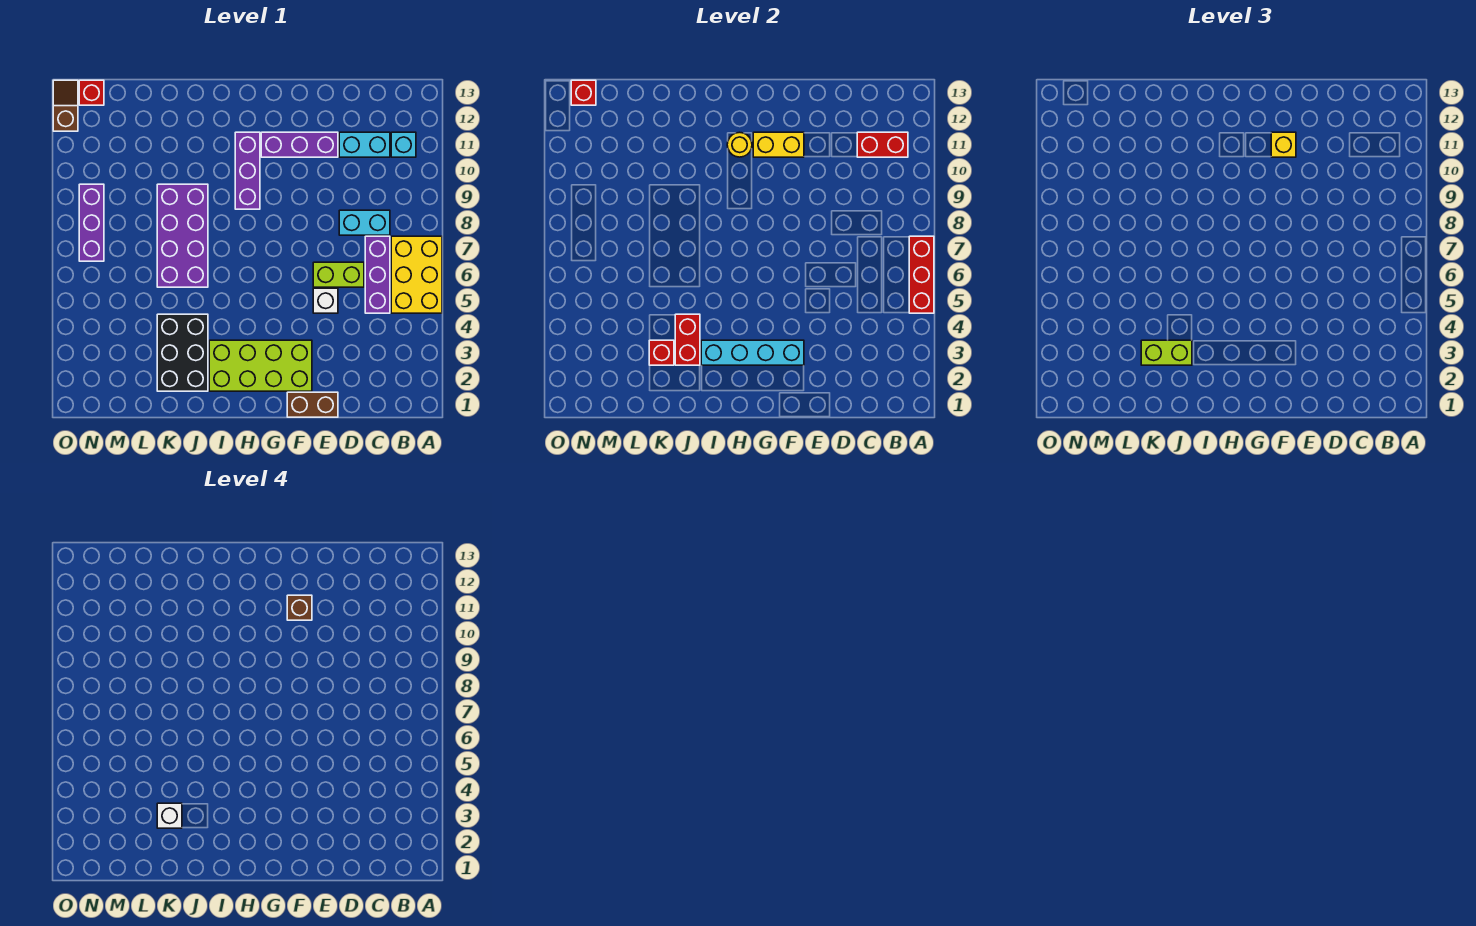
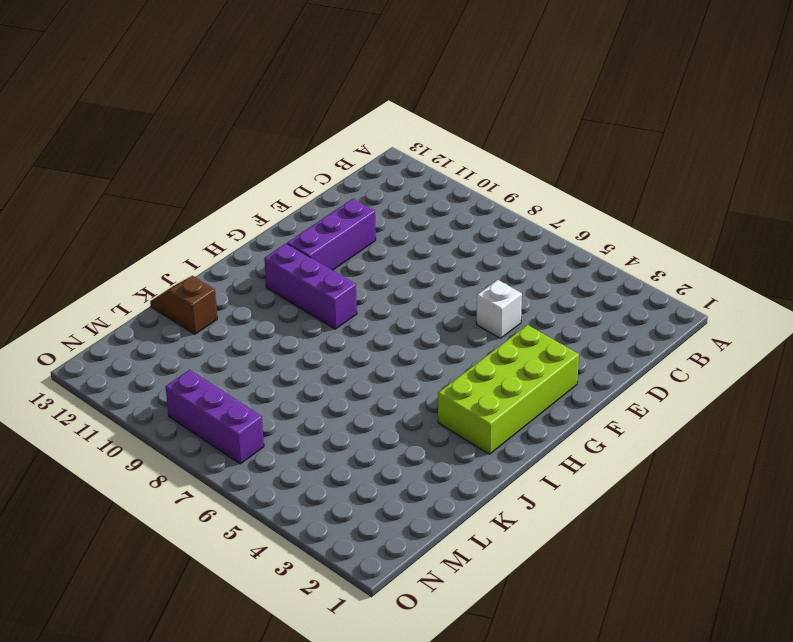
brown slope K12:K13 level 1 top 12 -> brown slope O12:O13 level 1 top 12
none -> yellow brick A5:B7 level 1
none -> cyan brick B11 level 1
none -> purple brick C5:C7 level 1

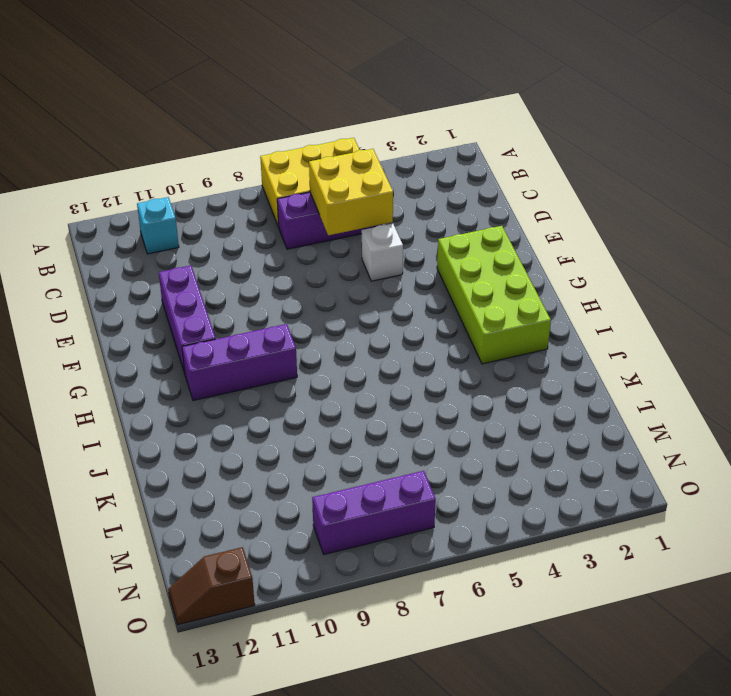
yellow brick C5:D6 level 2 -> none
none -> cyan brick C8:D8 level 1
none -> cyan brick C11:D11 level 1
none -> lime brick D6:E6 level 1

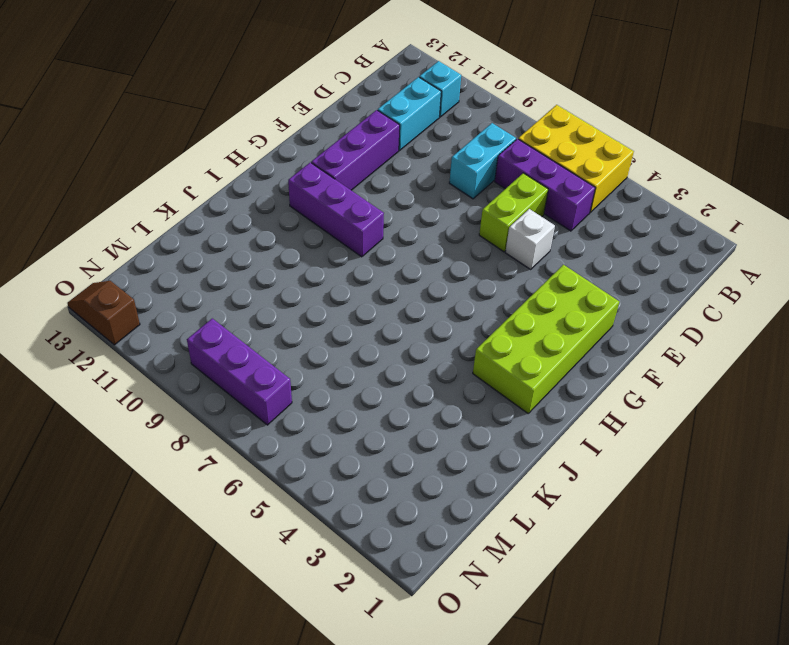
none -> brown brick E1:F1 level 1
none -> black brick J2:K4 level 1
none -> purple brick J6:K9 level 1

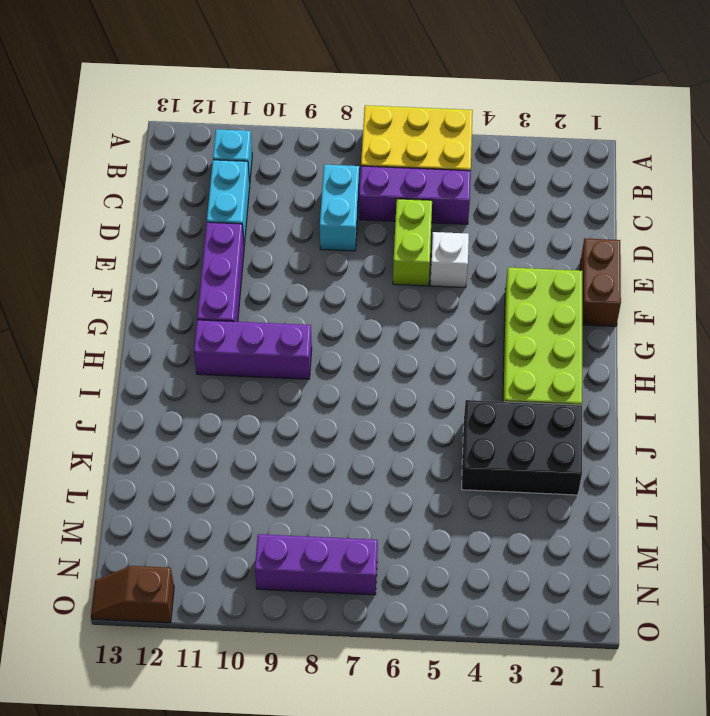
none -> purple brick J6:K9 level 1
none -> red brick N13 level 1
none -> red brick A5:A7 level 2

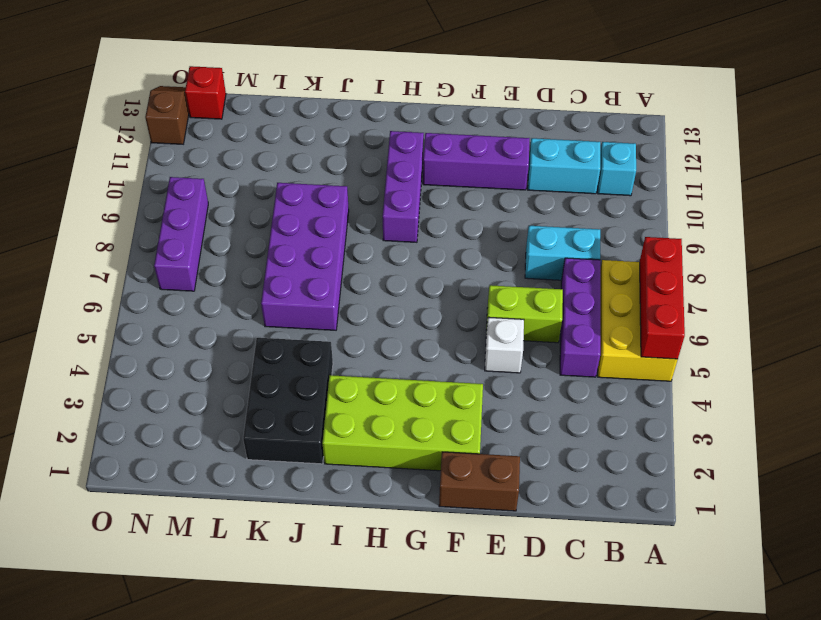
none -> red brick B11:C11 level 2
none -> cyan brick F3:I3 level 2
none -> yellow brick F11:G11 level 2

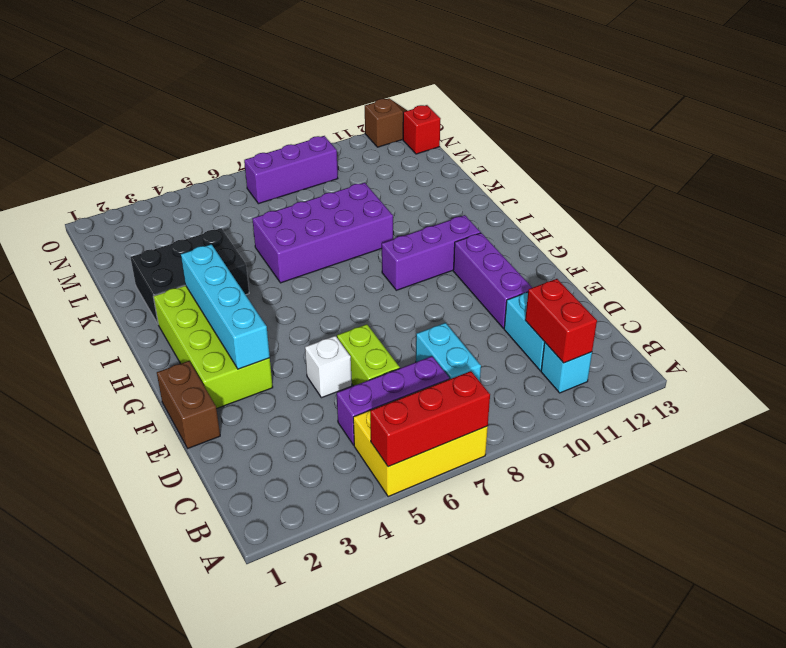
none -> yellow brick F11:G11 level 2
none -> yellow round brick H11 level 2
none -> red brick J3:J4 level 2

